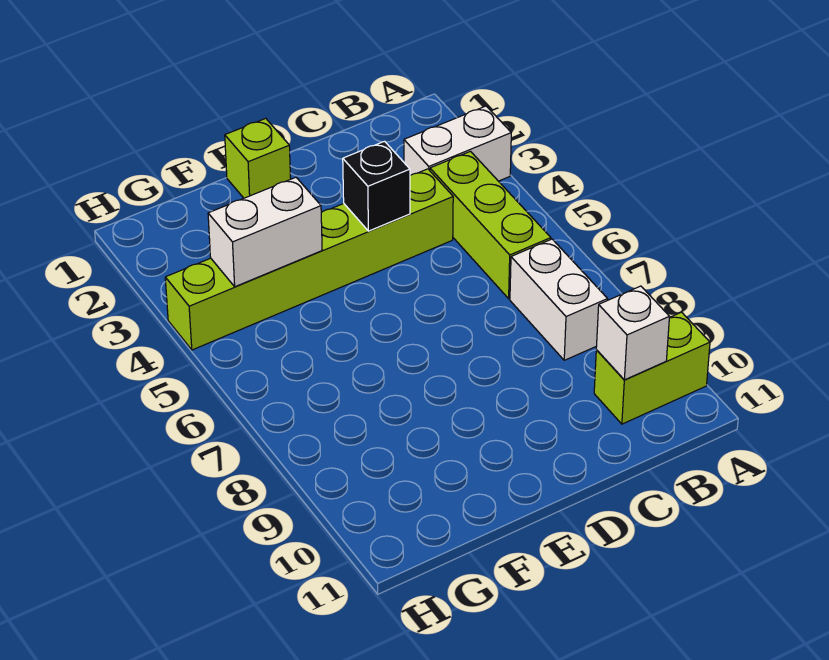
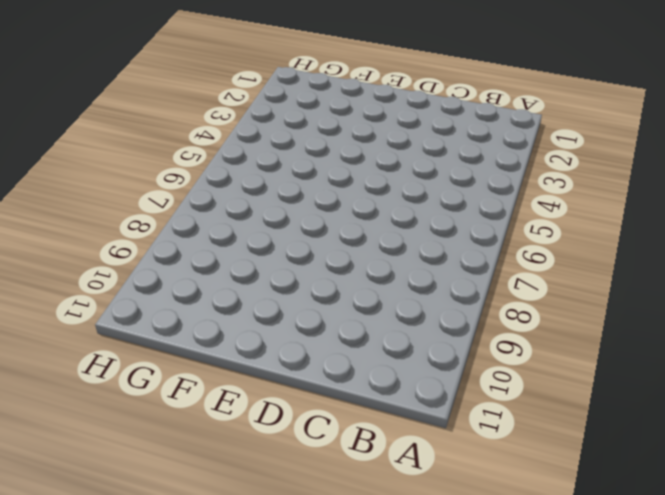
none -> white brick A3:B3 level 1
none -> lime brick A10:B10 level 1

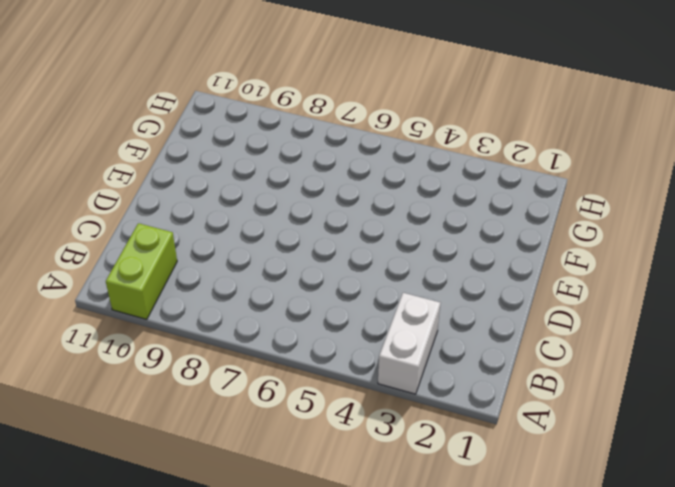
none -> lime brick B4:B6 level 1
none -> white brick B7:B8 level 1

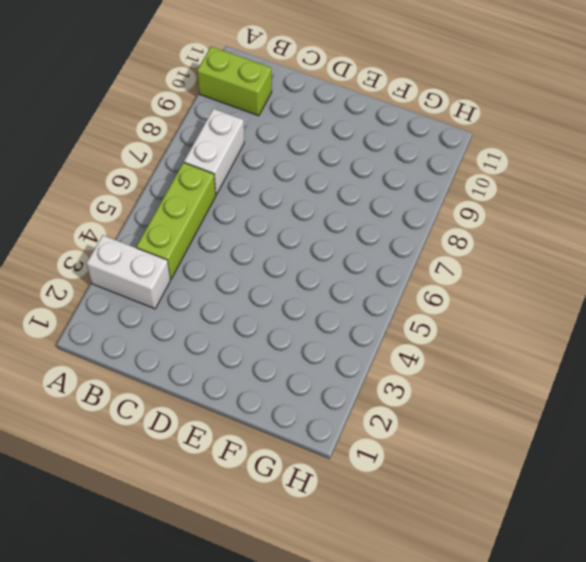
none -> lime brick C4:H4 level 1
none -> lime brick E1 level 1

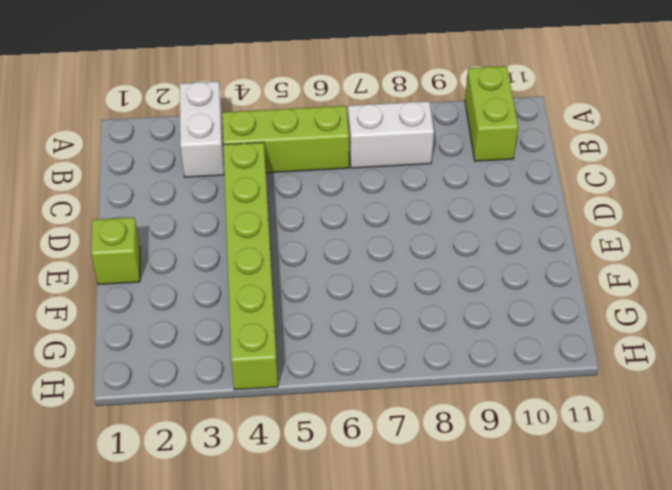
none -> white brick B10 level 2
none -> black brick D4 level 2

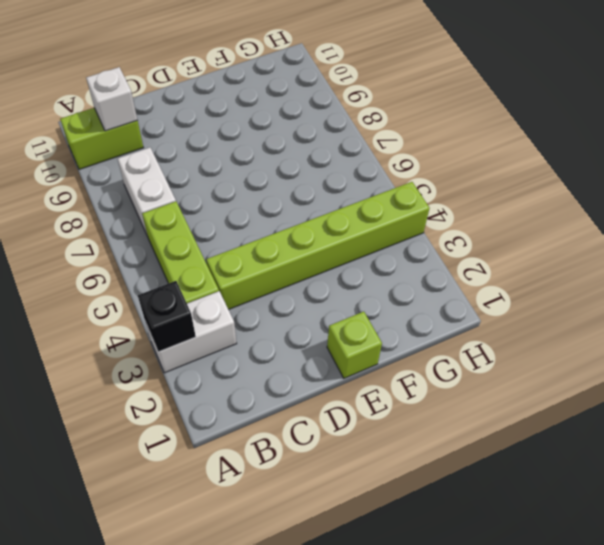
black brick A3 level 2 -> black brick D4 level 2
none -> white brick F4:G4 level 2

